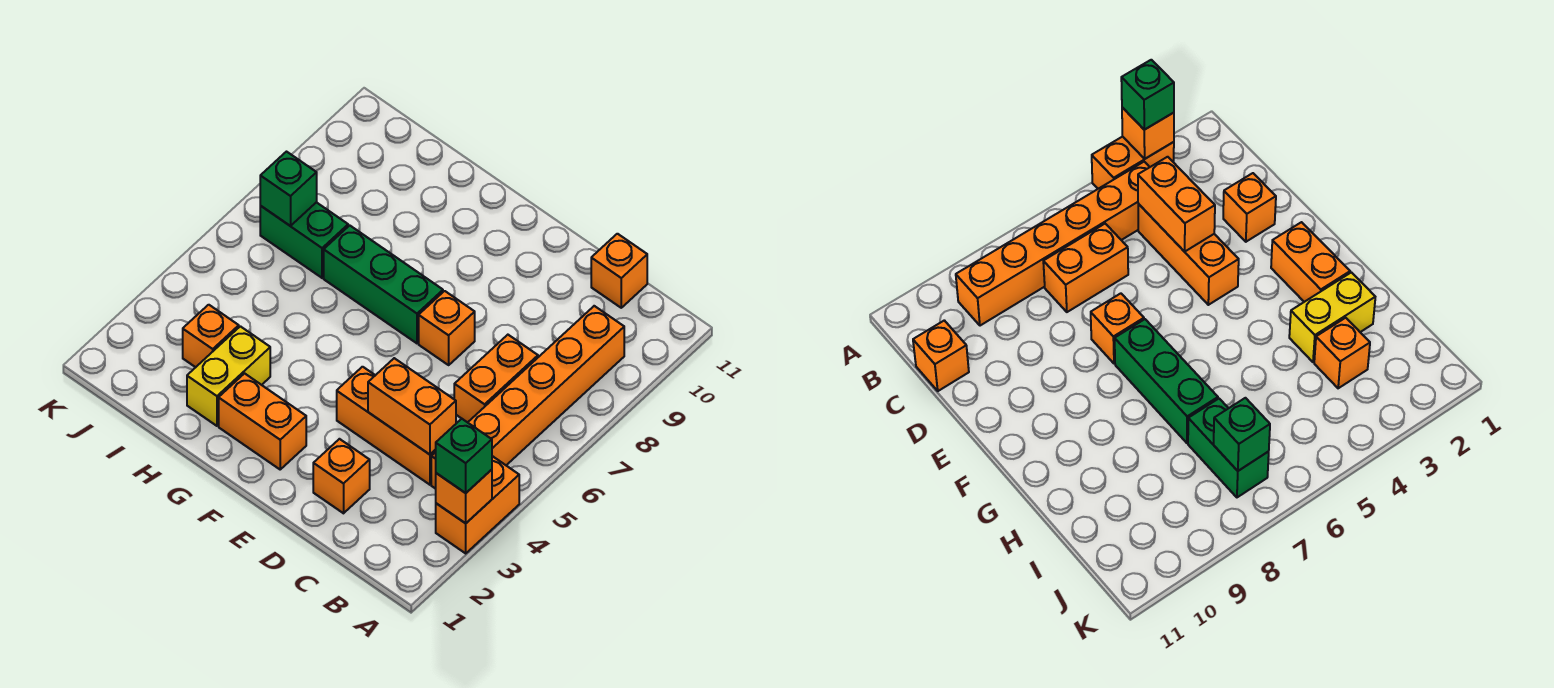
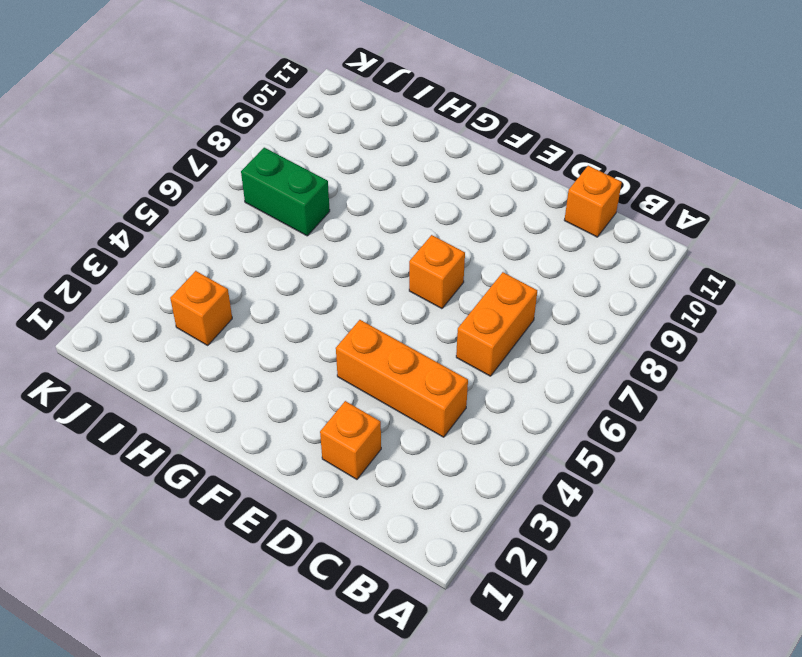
none -> orange brick A3:A4 level 1
none -> orange brick B4:B9 level 1
none -> orange brick F2:G2 level 1

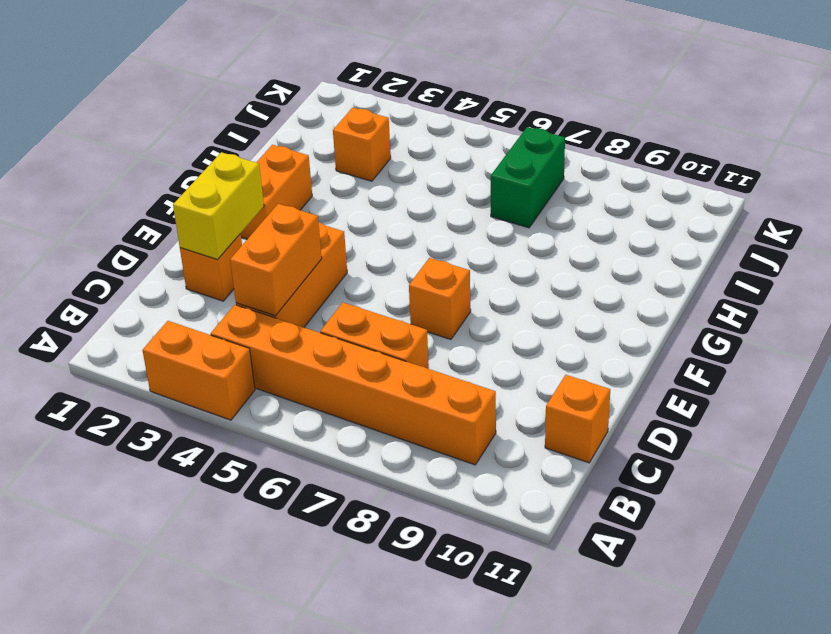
yellow brick D2:E2 level 2 -> yellow brick H2:H3 level 1
none -> green brick F7:H7 level 1
none -> orange brick A3 level 2
none -> green brick J7 level 2

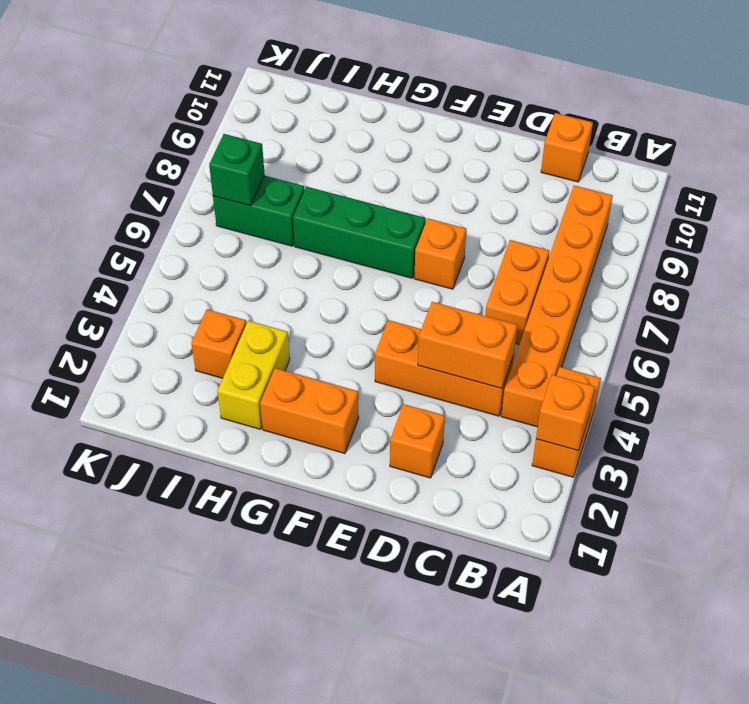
none -> green brick A3 level 3

